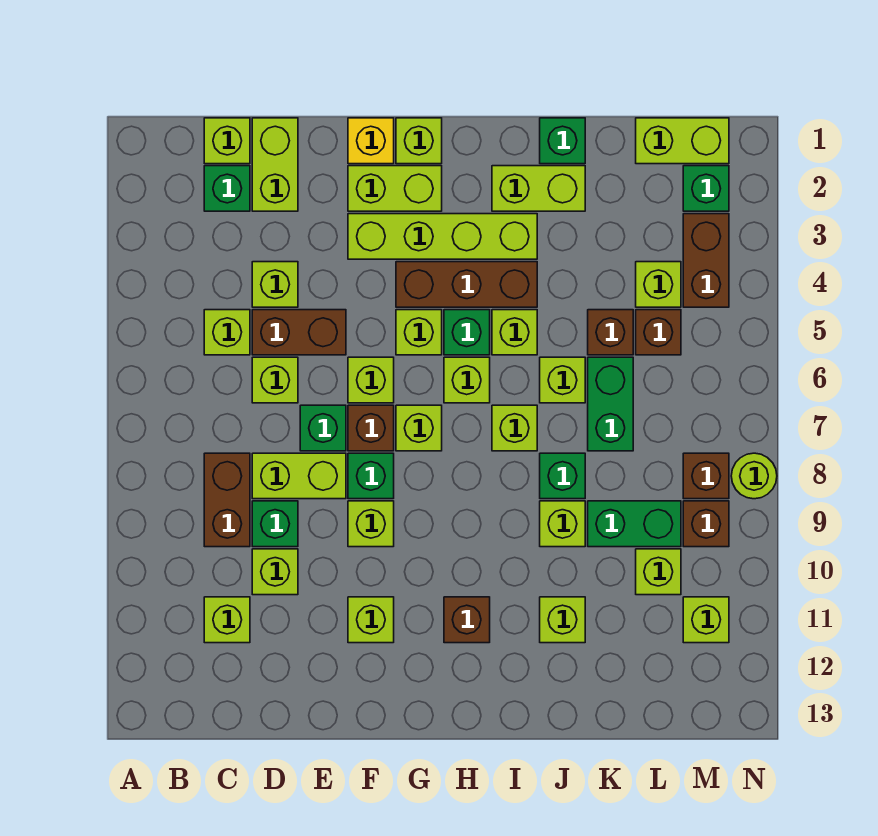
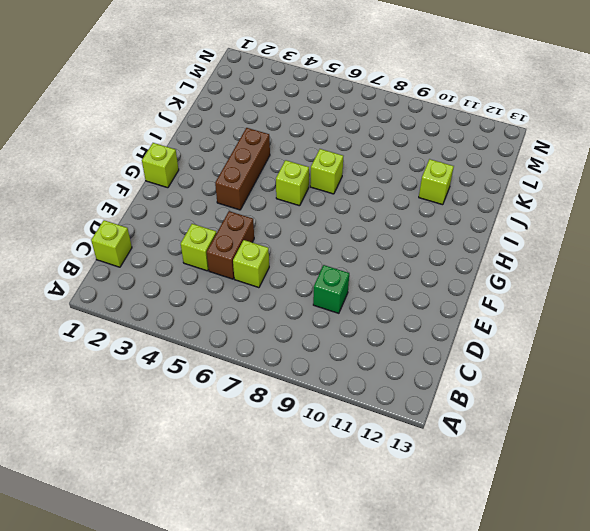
none -> green brick C2 level 1
none -> lime brick C5 level 1
none -> brown brick C8:C9 level 1
none -> lime brick C11 level 1

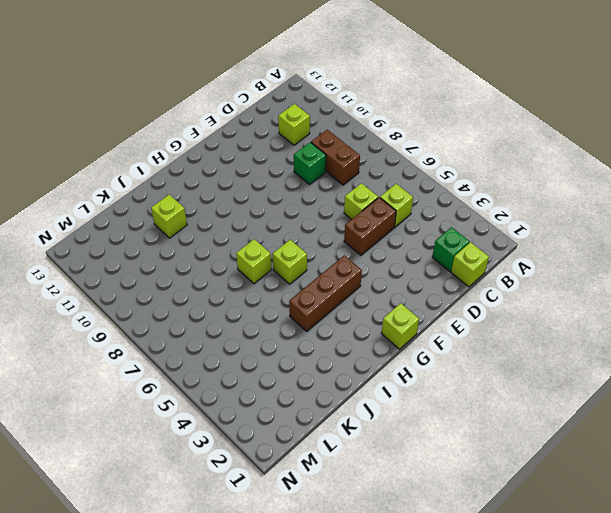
none -> lime brick D1:D2 level 1
none -> lime brick D4 level 1
none -> lime brick D8:E8 level 1
none -> lime brick D10 level 1

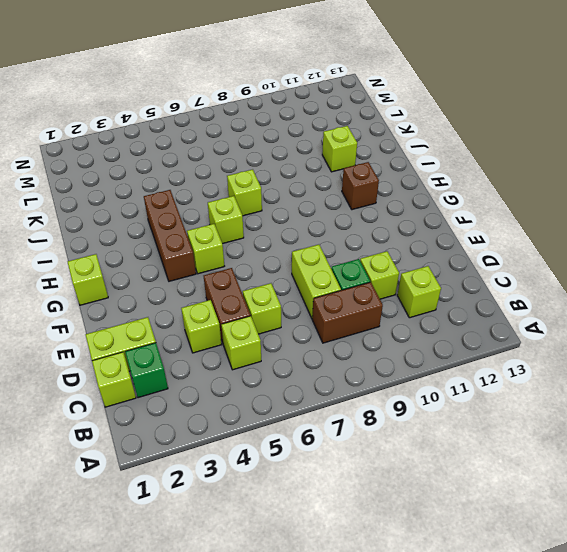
none -> green brick E7 level 1
none -> yellow brick F1 level 1
none -> lime brick F2:G2 level 1
none -> lime brick F3:I3 level 1

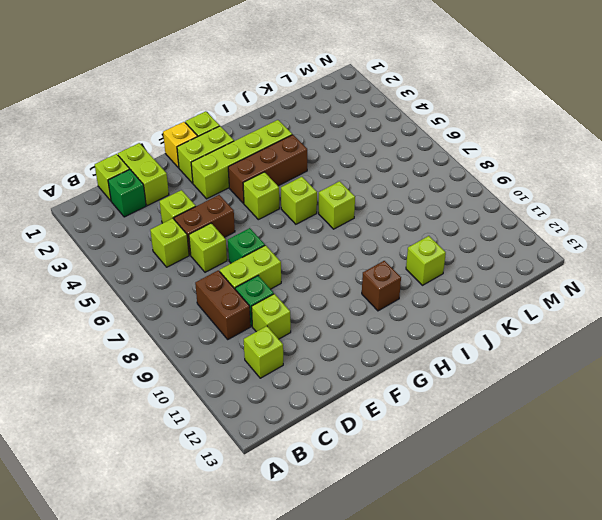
none -> lime brick F6 level 1
none -> brown brick F7 level 1
none -> green brick F8 level 1
none -> lime brick F9 level 1

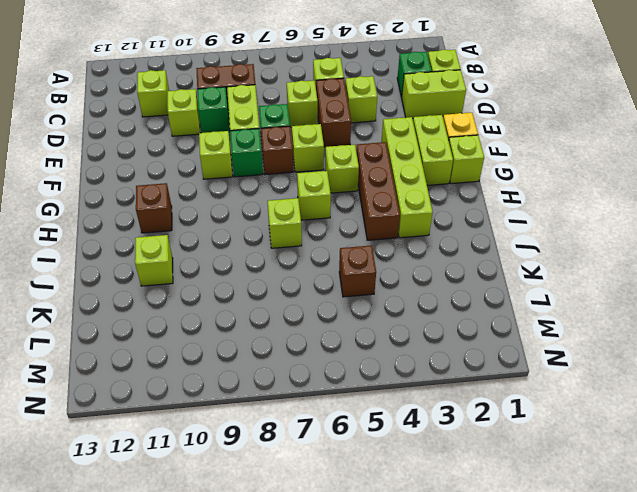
none -> lime brick F11 level 1
none -> lime brick G7 level 1
none -> green brick H5 level 1
none -> lime brick I2:J2 level 1

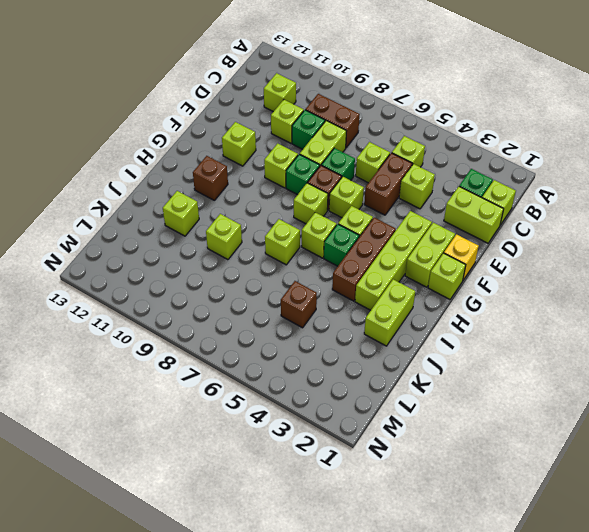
none -> lime brick I5 level 1
none -> green brick J1 level 1
none -> lime brick J6 level 1
none -> green brick J8 level 1

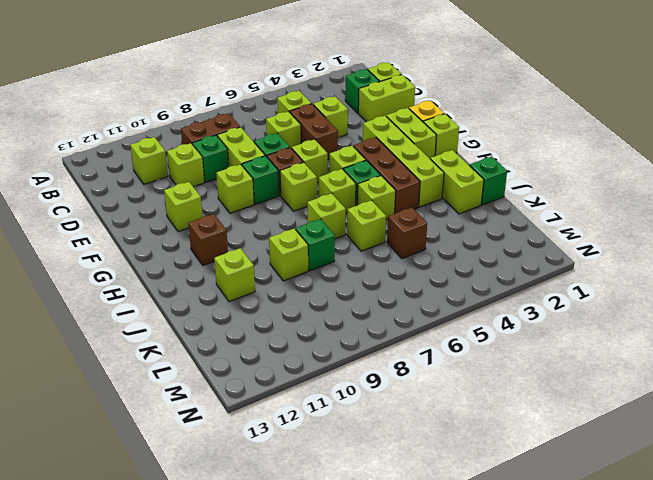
none -> green brick K6:K7 level 1
none -> green brick K9:L9 level 1
none -> lime brick L1:M1 level 1
none -> lime brick L4 level 1

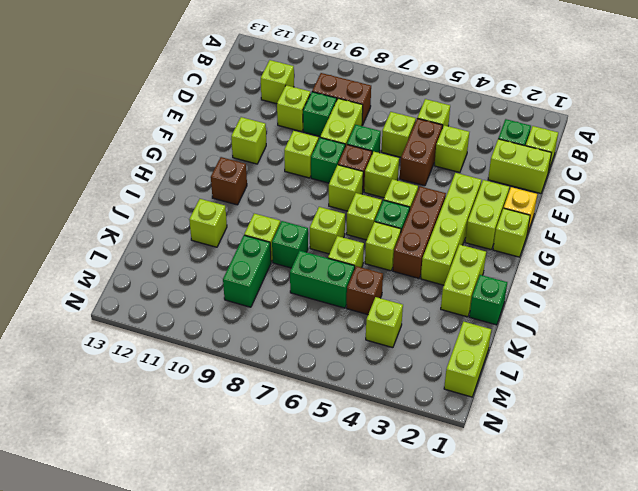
none -> brown brick L5 level 1
none -> lime brick L10 level 1
none -> green brick M2 level 1
none -> brown brick M3:M4 level 1

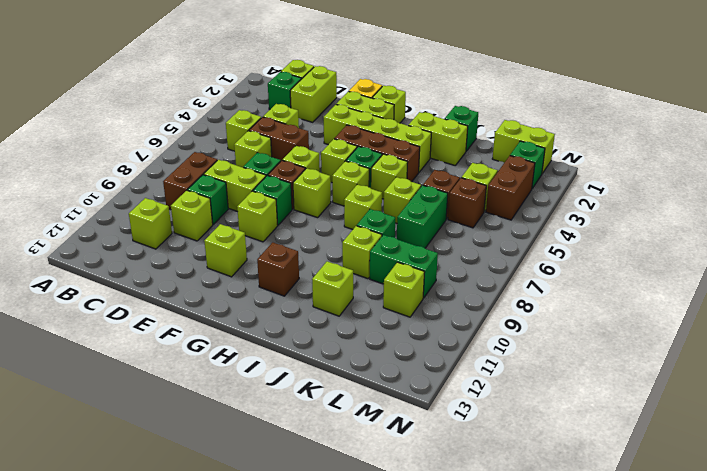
none -> brown brick M8 level 1
none -> brown brick M9 level 1
none -> lime brick M11 level 1
none -> lime round brick N8 level 1

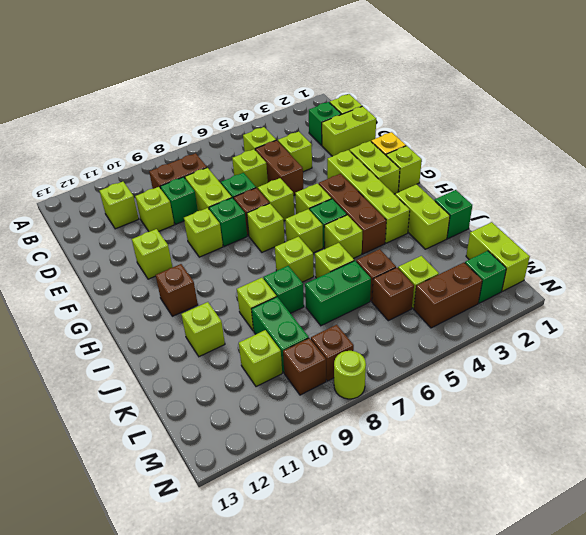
none -> lime brick M11 level 1

